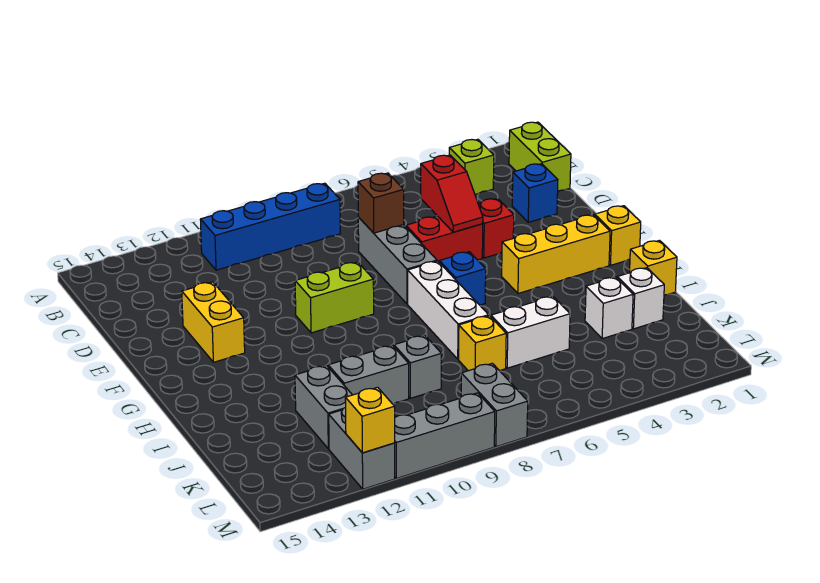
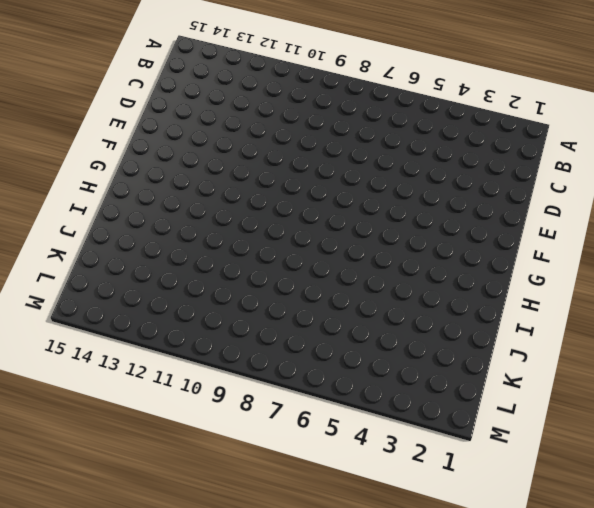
none -> lime brick B1:C1 level 1
none -> lime brick B3 level 1
none -> blue brick B8:B11 level 1

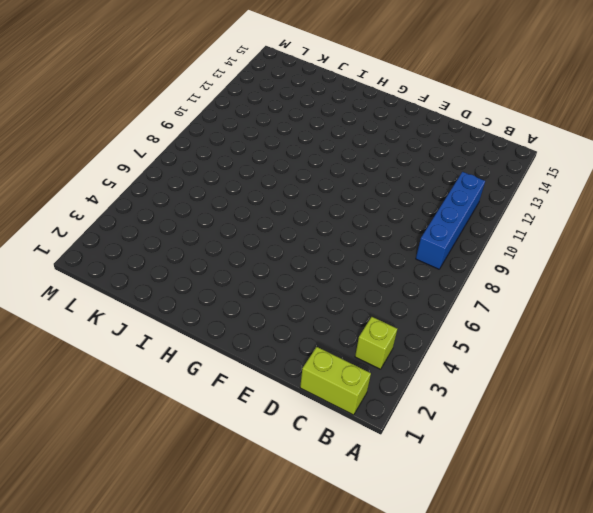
none -> blue brick D2 level 1
none -> grey brick D7:F7 level 1
none -> red brick E4 level 1

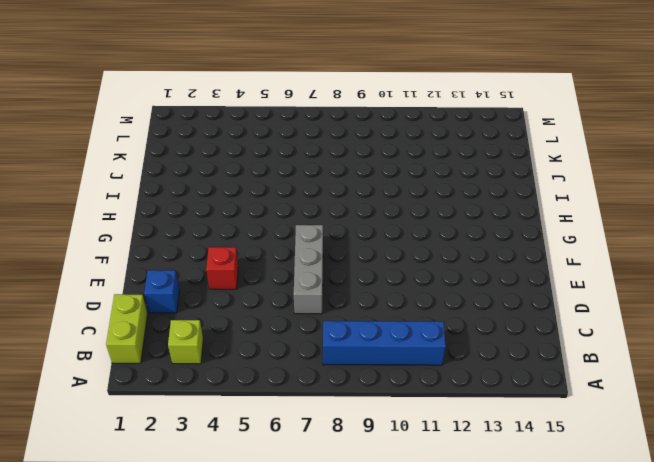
none -> red brick E5:E6 level 1
none -> yellow brick E13:F13 level 1
none -> lime brick F9:F10 level 1

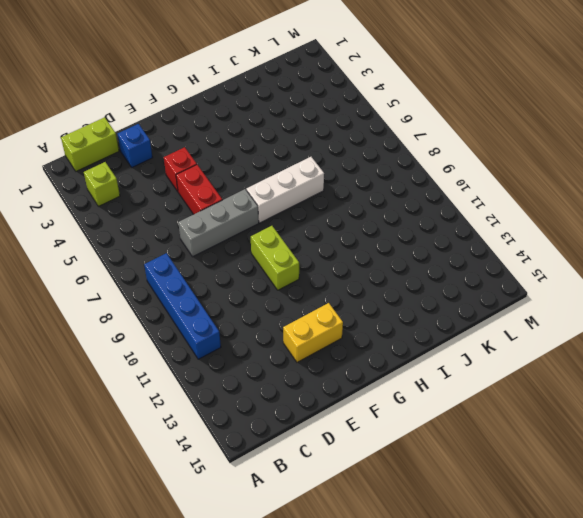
none -> yellow brick G1 level 1
none -> yellow brick G2:G4 level 1
none -> blue brick G6 level 1

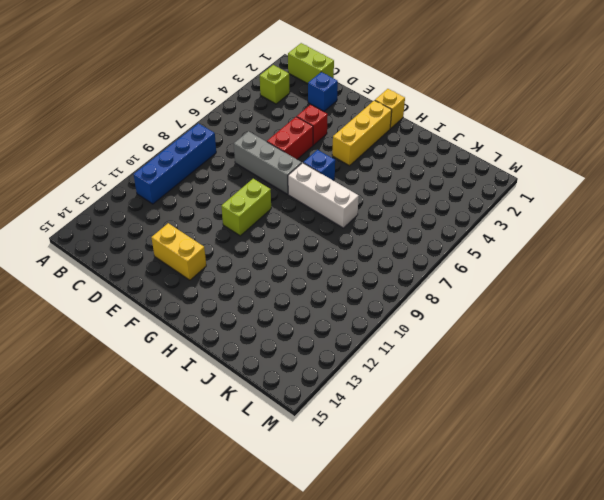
none -> yellow brick I1 level 1
none -> white brick J2 level 1
none -> white brick J3 level 1

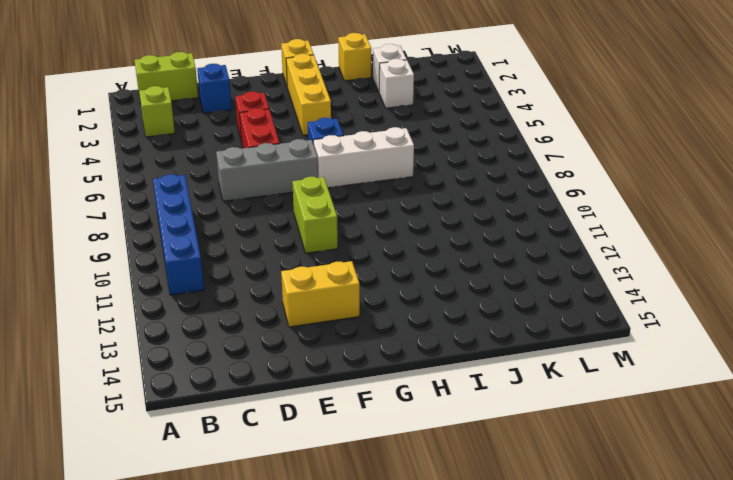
none -> white brick J5:J6 level 1
none -> yellow brick J7 level 1
none -> grey brick J9 level 1

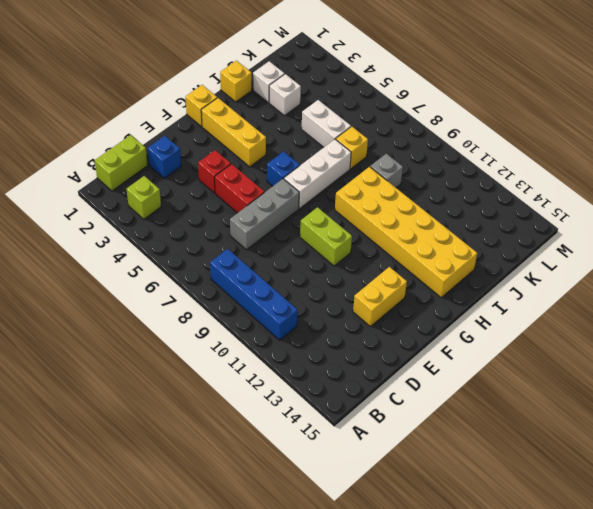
yellow brick H9:I14 level 1 -> none
none -> grey brick J10:J11 level 1
none -> grey brick J12:K12 level 1
none -> grey brick L8:M8 level 1

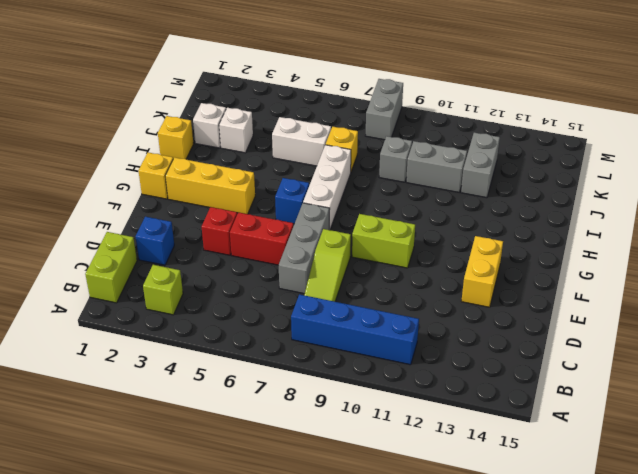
lime slope C8:E8 level 1 top E -> none
none -> grey brick L12:M12 level 1
none -> grey brick M9:M11 level 1
none -> red slope D5:E5 level 2 top D

